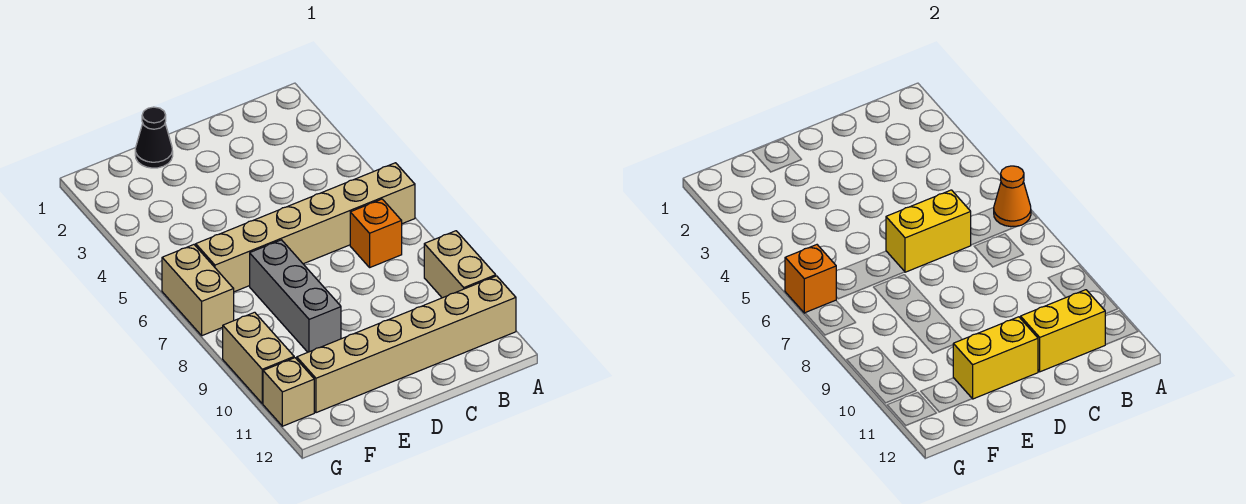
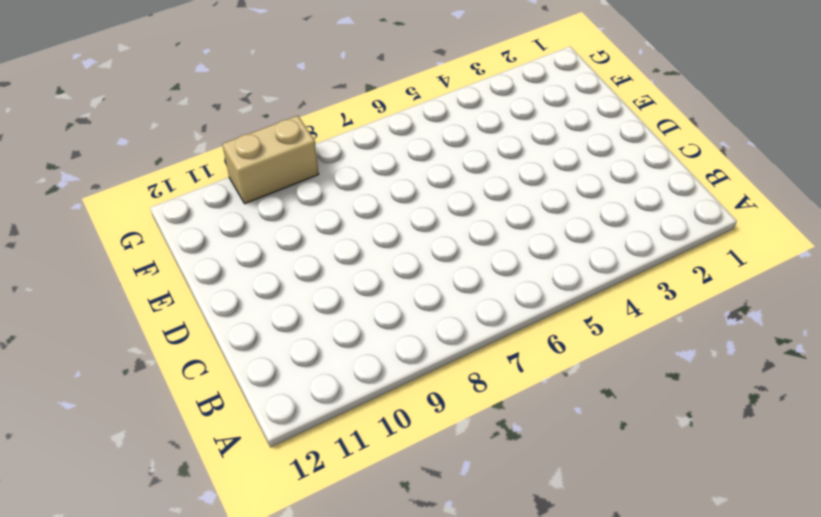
none -> tan brick A6:F6 level 1
none -> tan brick A9:A10 level 1
none -> tan brick A11:F11 level 1

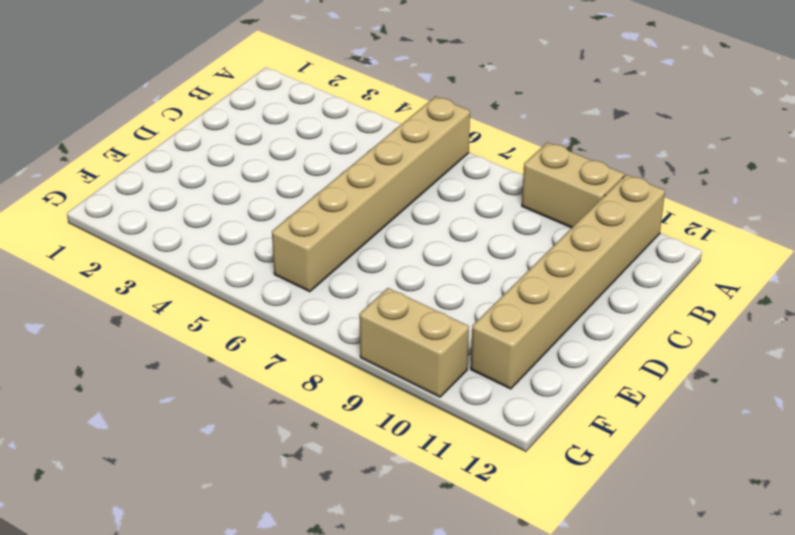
none -> orange brick B7 level 1
none -> black cone E1 level 1
none -> grey brick E7:E9 level 1

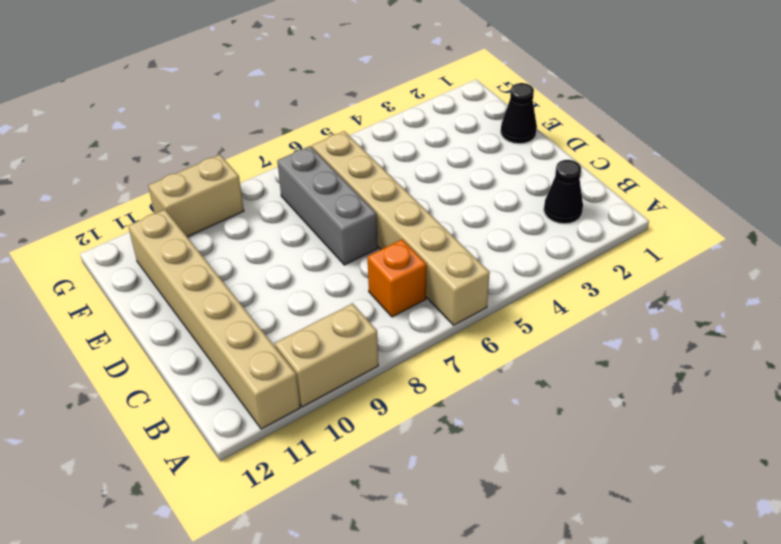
black cone B2 level 1 -> none
grey brick D7:F7 level 1 -> grey brick E7:E9 level 1
none -> tan brick G6:G7 level 1
none -> tan brick G11 level 1
none -> orange cone A6 level 2

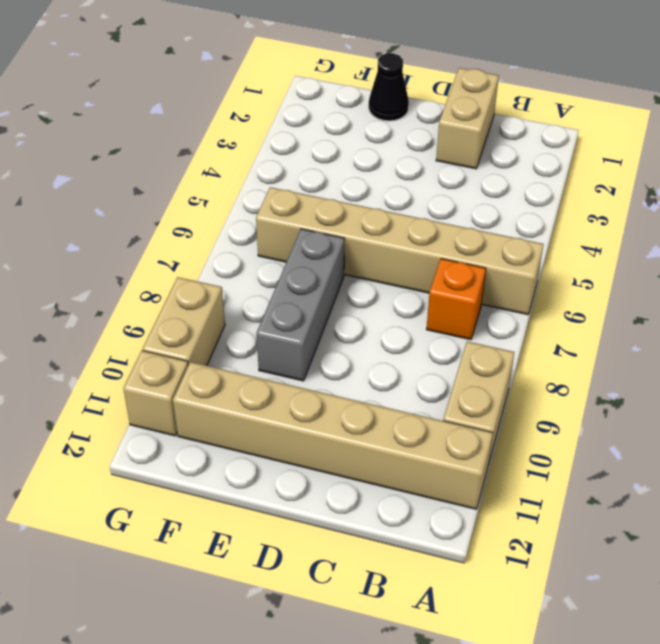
tan brick C1:C2 level 1 -> tan brick G6:G7 level 1
none -> orange cone A6 level 2
none -> yellow brick B11:C11 level 2
none -> yellow brick C6:D6 level 2

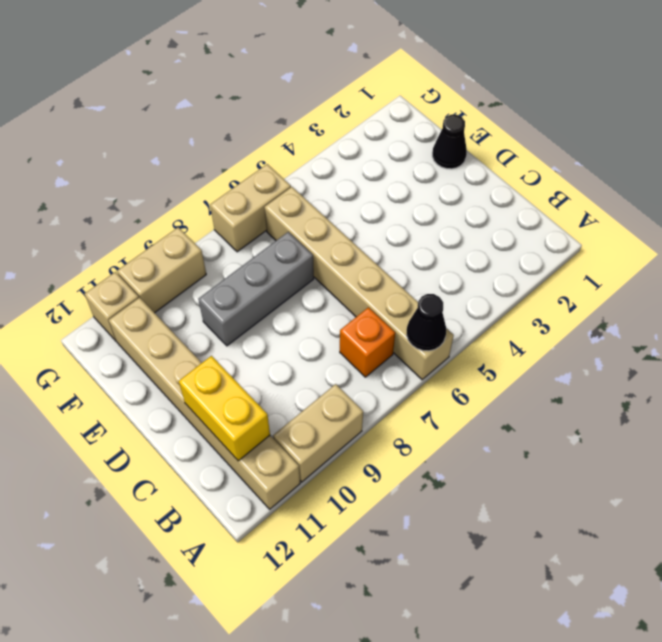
black cone A6 level 2 -> orange cone A6 level 2
none -> yellow brick C6:D6 level 2
none -> yellow brick D11:E11 level 2
none -> orange brick G6 level 2

